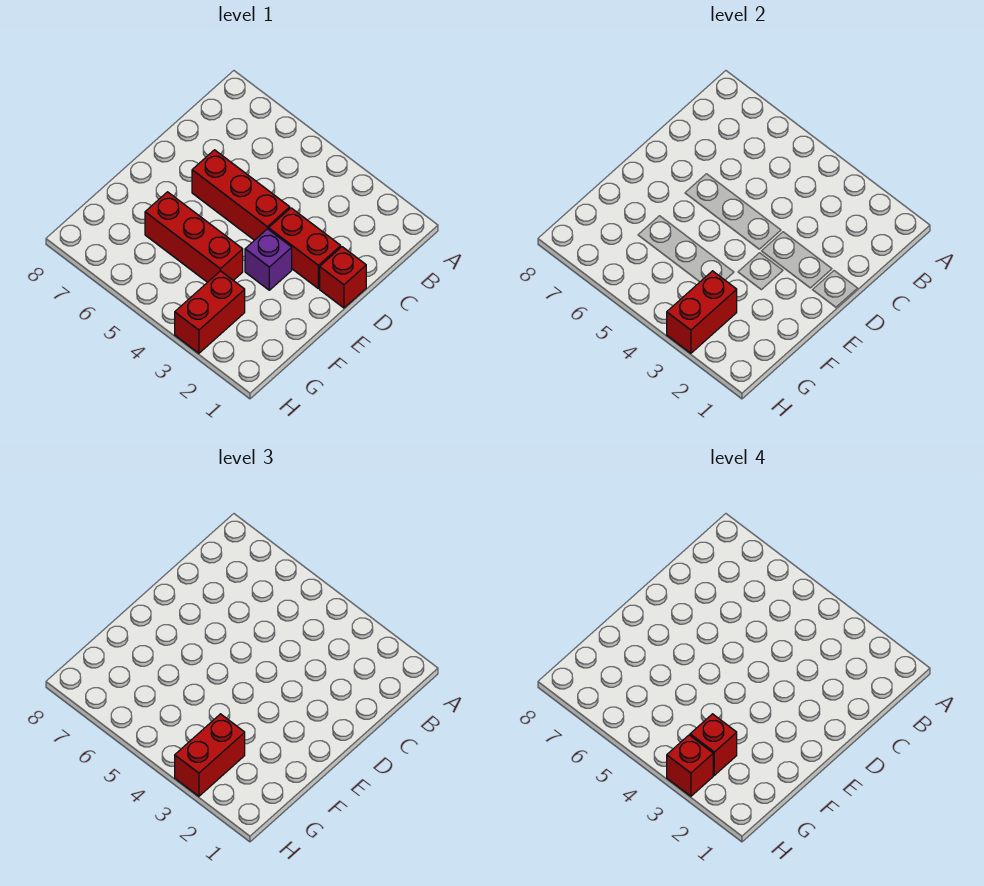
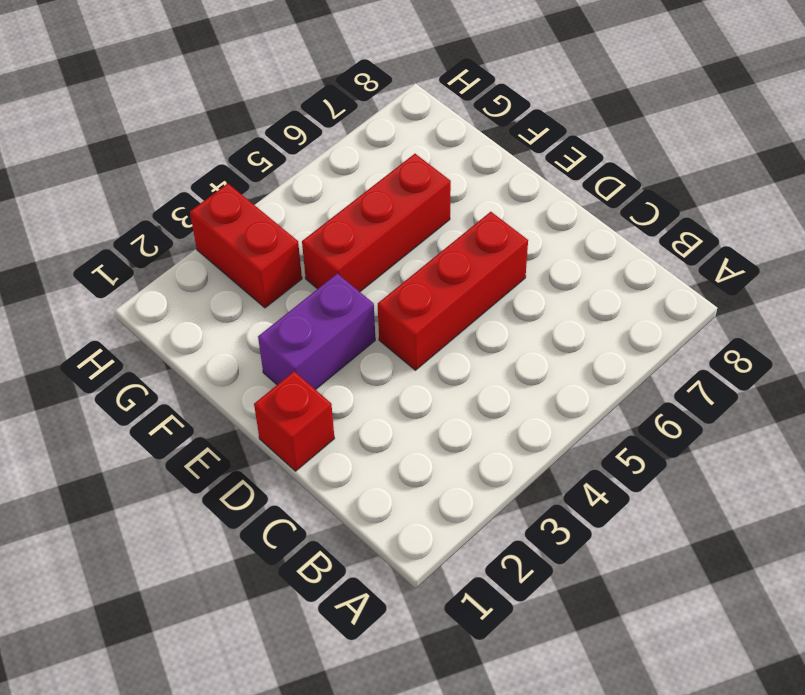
purple brick E2:E3 level 1 -> purple brick E3 level 1
none -> red brick D2:D3 level 1
none -> red brick G3:H3 level 2

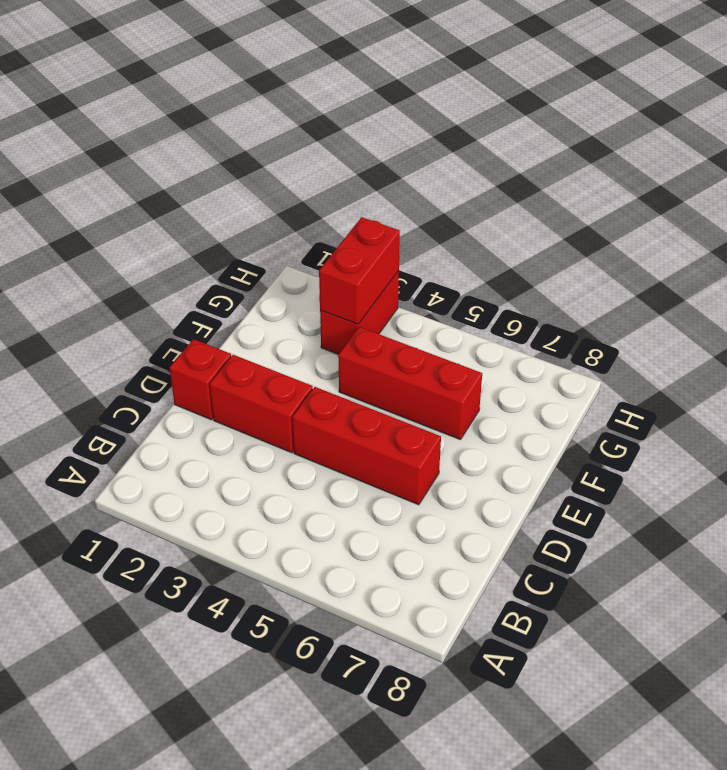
none -> purple brick E3 level 1
none -> red brick G3:H3 level 3

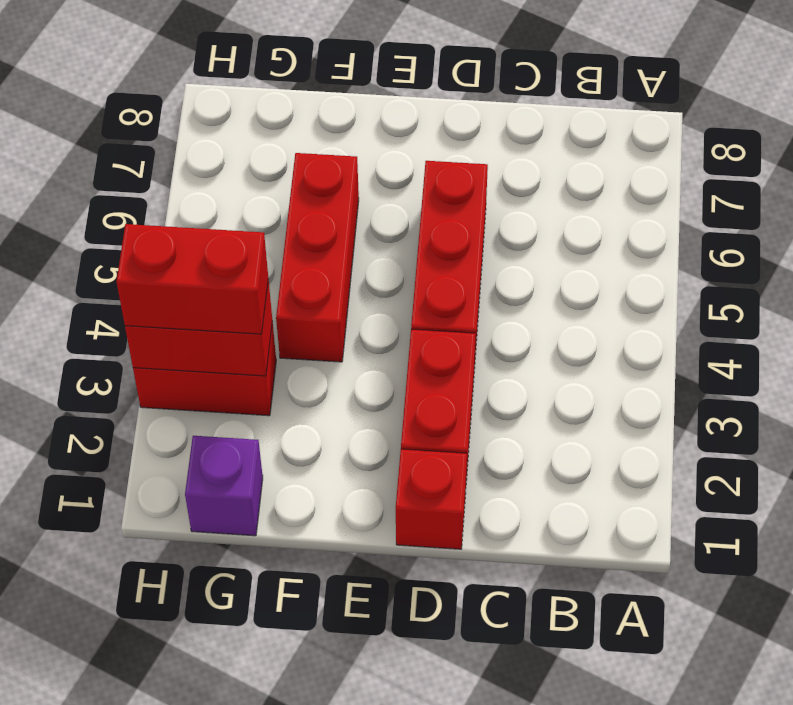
purple brick G1 level 1 -> purple brick E3 level 1
none -> red brick G3 level 4
none -> red brick H3 level 4

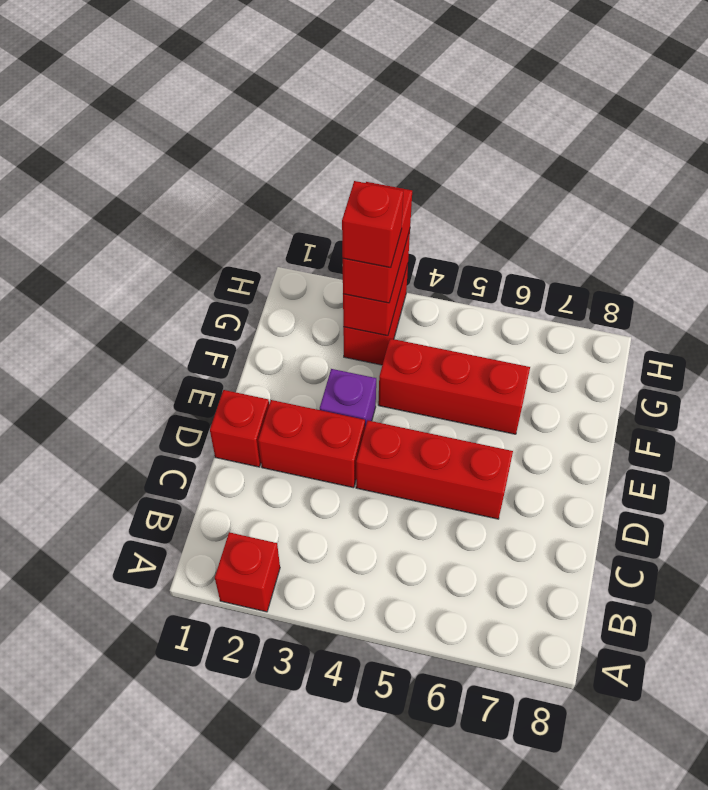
red brick A2 level 1 -> red brick H3 level 4

